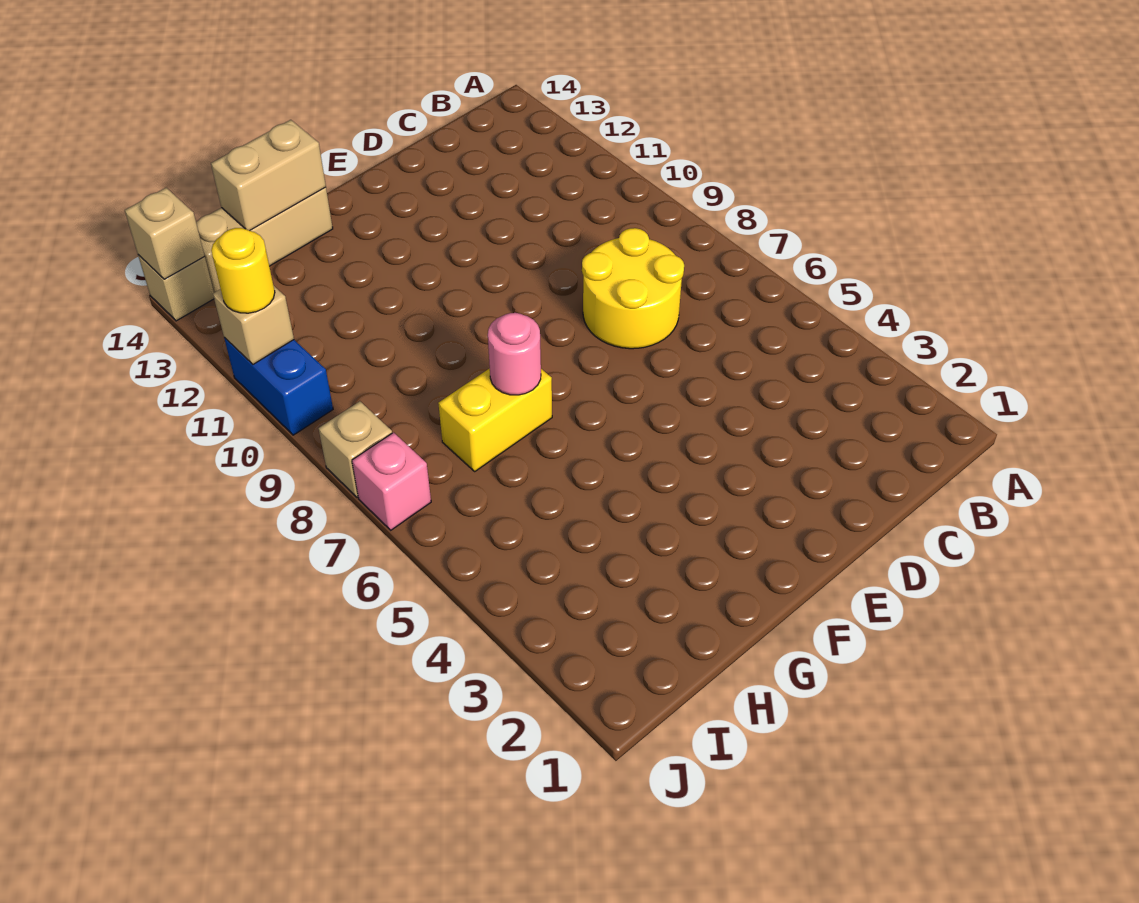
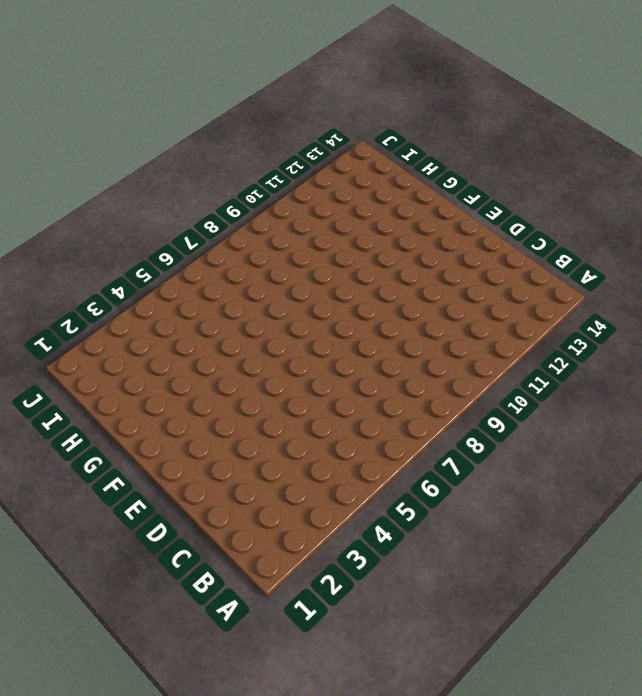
none -> yellow round brick C7:D8 level 1
none -> yellow brick G7:H7 level 1
none -> tan brick G14:I14 level 1

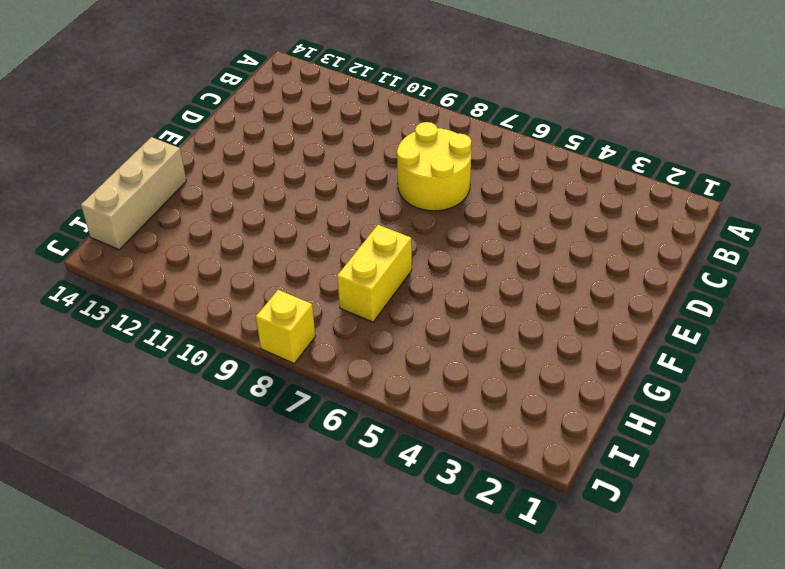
yellow brick J8 level 1 -> tan brick J8 level 1
none -> pink brick J7 level 1
none -> blue brick J10:J11 level 1
none -> tan brick J14 level 1

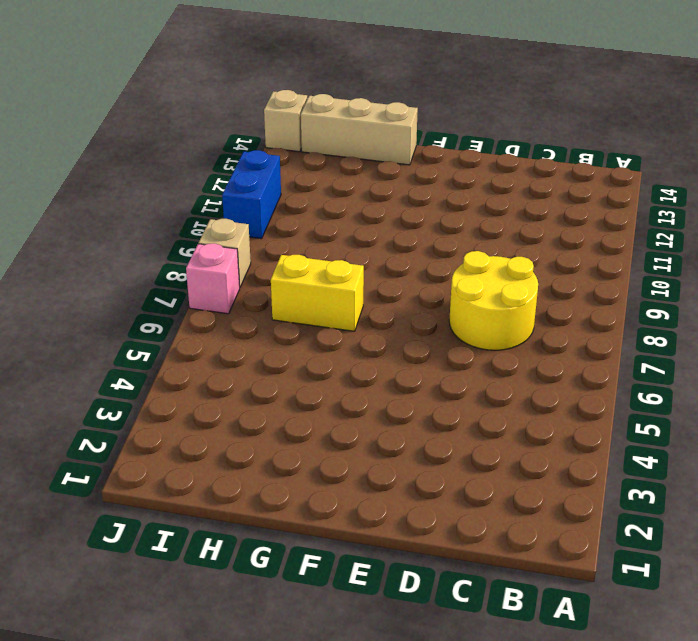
none -> pink round brick G7 level 2
none -> tan brick G14:H14 level 2
none -> tan brick J11 level 2

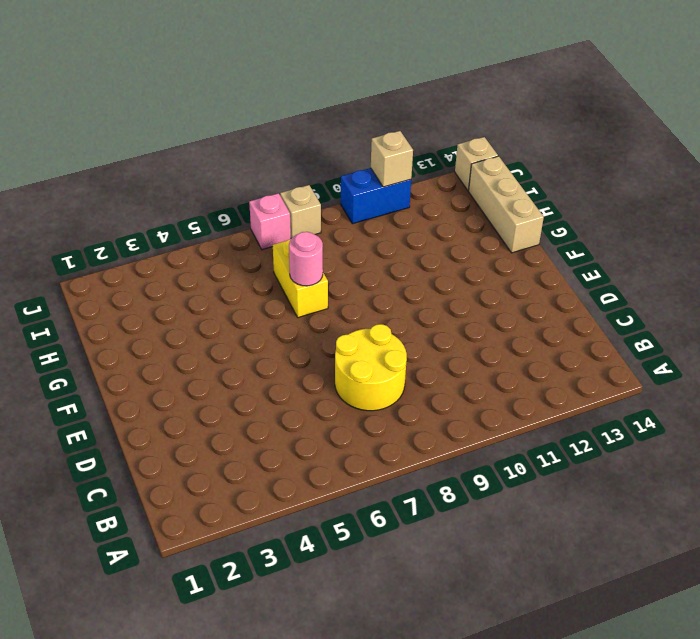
none -> tan brick G14:H14 level 2
none -> tan brick J14 level 2
none -> yellow round brick J11 level 3

